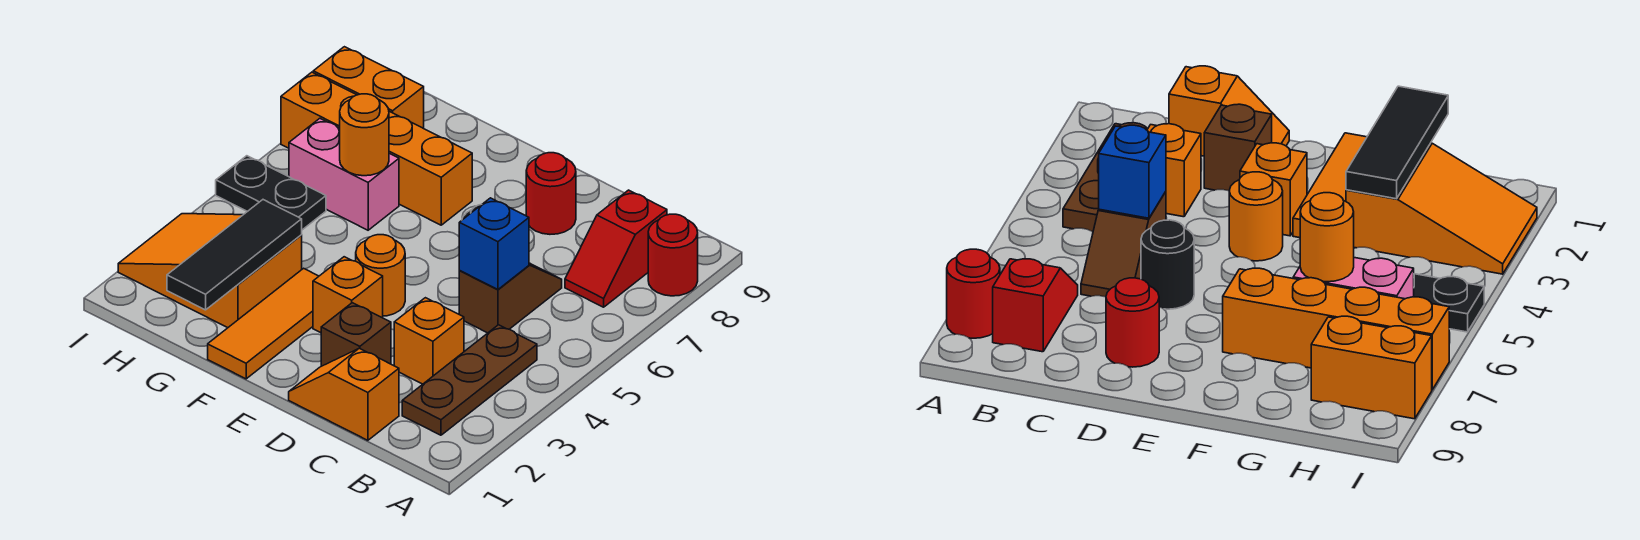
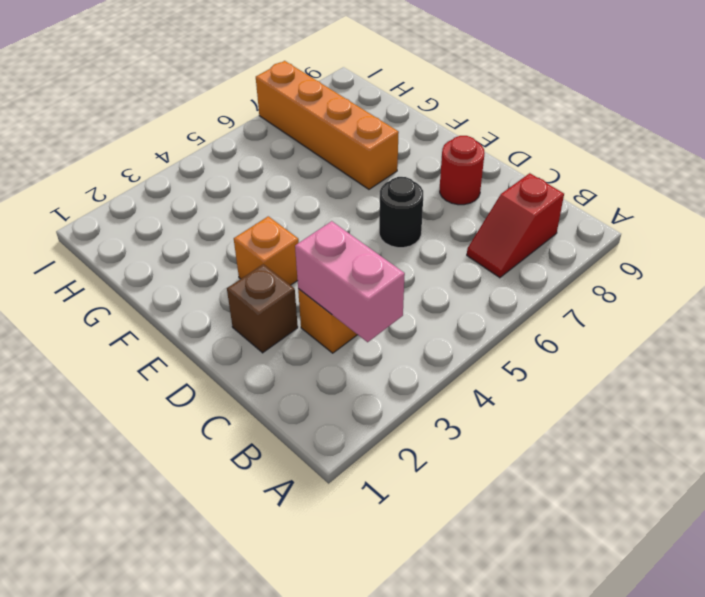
pink brick B3:C3 level 2 -> pink brick G6:H6 level 1
none -> red round brick A8 level 1
none -> brown plate B2:B4 level 1
none -> orange slope C1:D1 level 1 top C

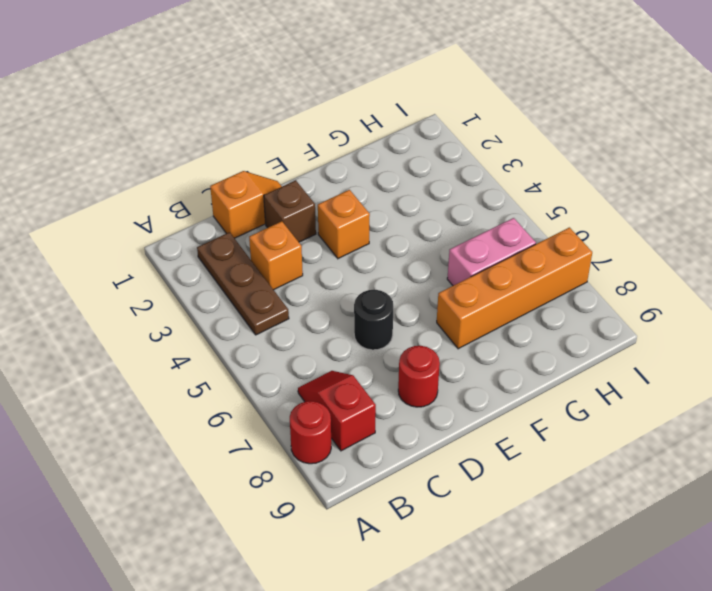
none -> brown slope C5:C6 level 1 top 5
none -> orange round brick E4 level 1
none -> orange tile F1:F3 level 1

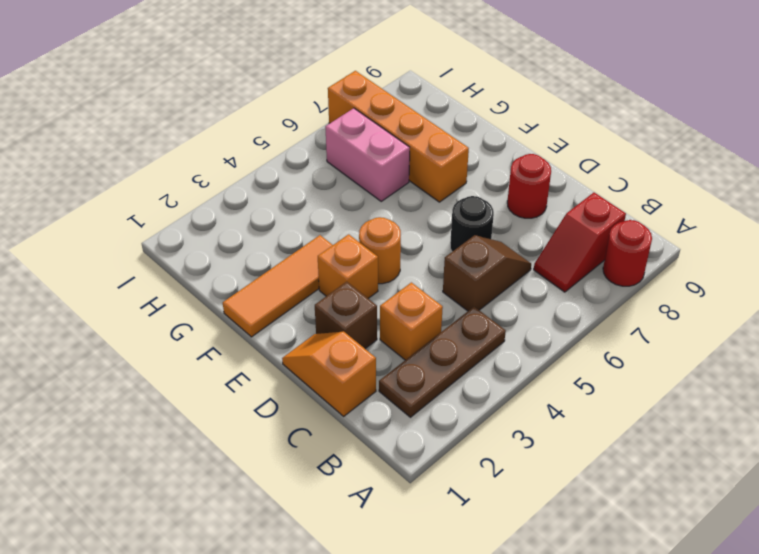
none -> orange slope G2:I3 level 1 top G
none -> black plate H5:I5 level 1
none -> orange brick H8:I8 level 1

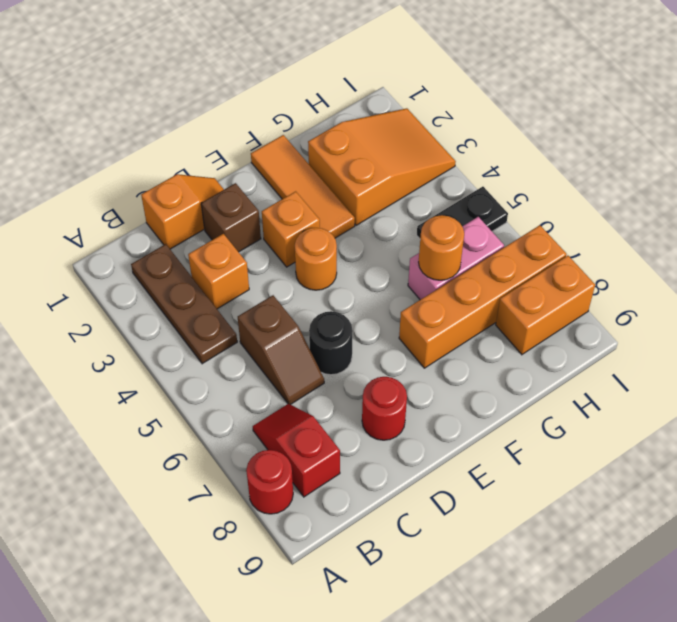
none -> blue brick C5 level 2
none -> black tile G1:G3 level 2

